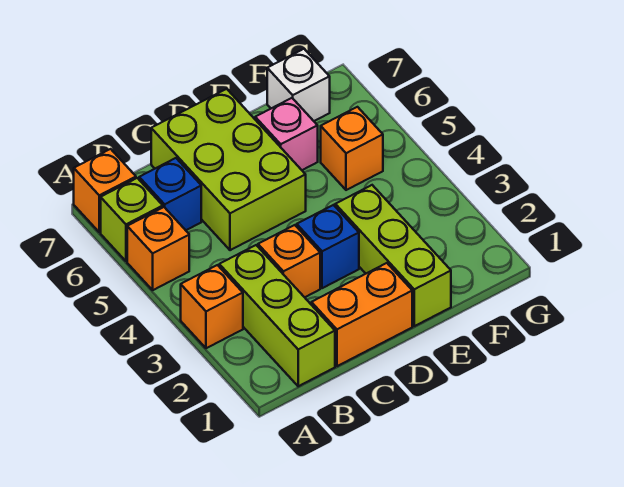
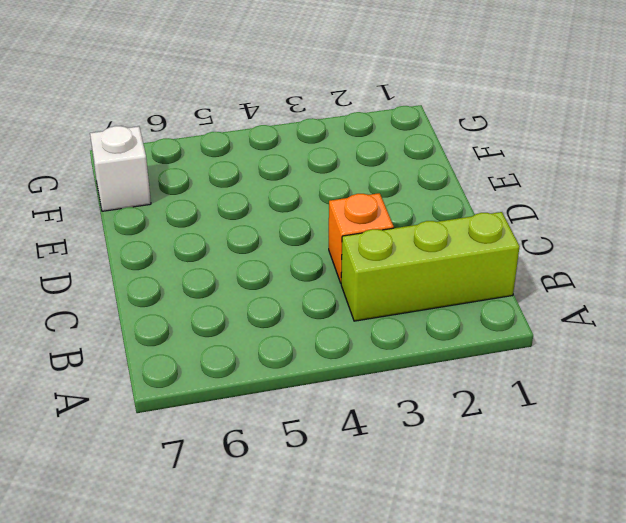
none -> orange brick A3 level 1
none -> orange brick A5 level 1
none -> lime brick A6 level 1

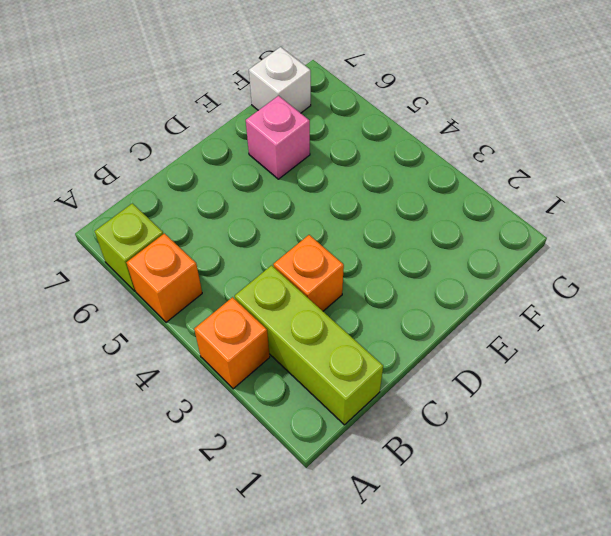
none -> orange brick A7 level 1
none -> blue brick B6 level 1
none -> orange brick C1:D1 level 1

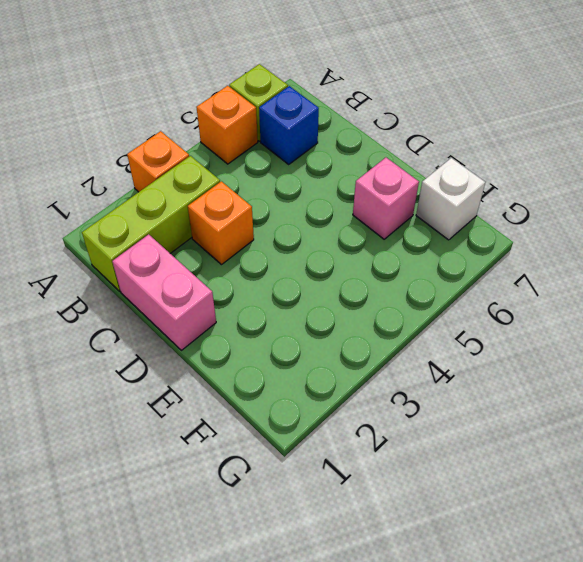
pink brick C1:D1 level 1 -> orange brick C1:D1 level 1
none -> orange brick A7 level 1
none -> lime brick C5:D7 level 1
none -> blue brick D3 level 1

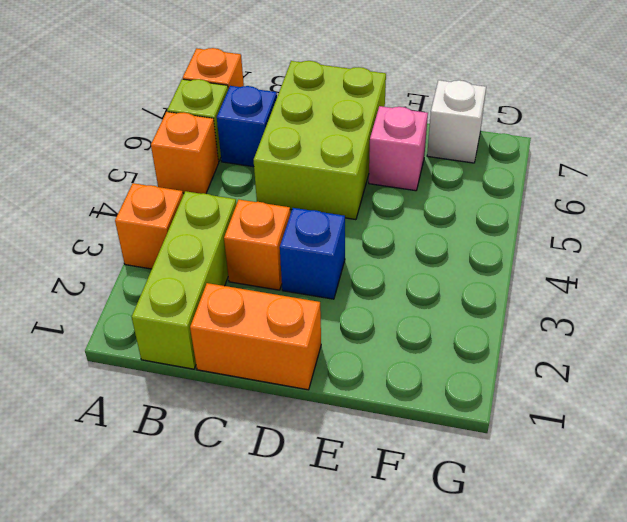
none -> lime brick E1:E3 level 1
none -> orange brick F5 level 1

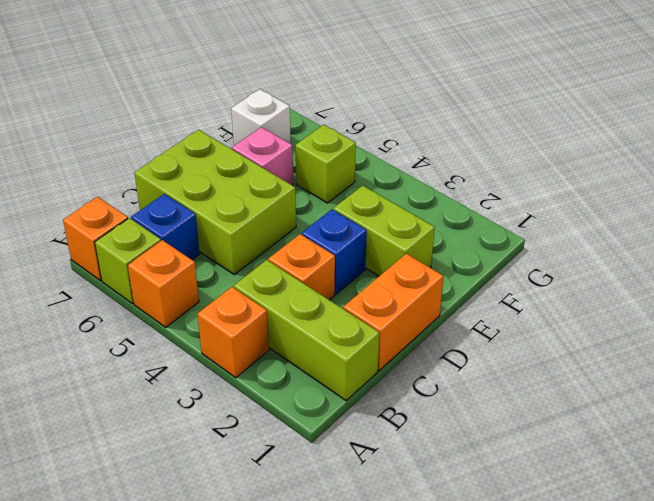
lime brick E2:E3 level 1 -> lime brick E1:E3 level 1
lime brick F5 level 1 -> orange brick F5 level 1

